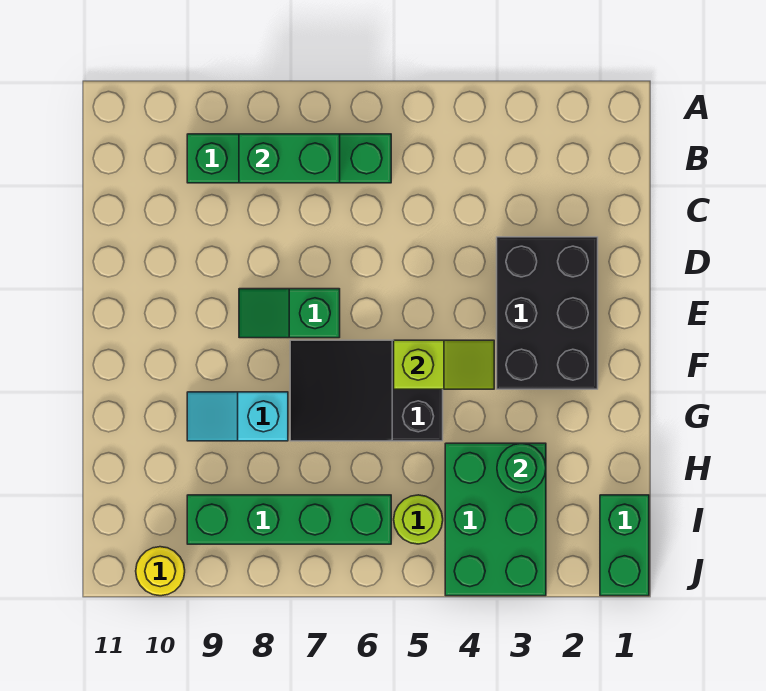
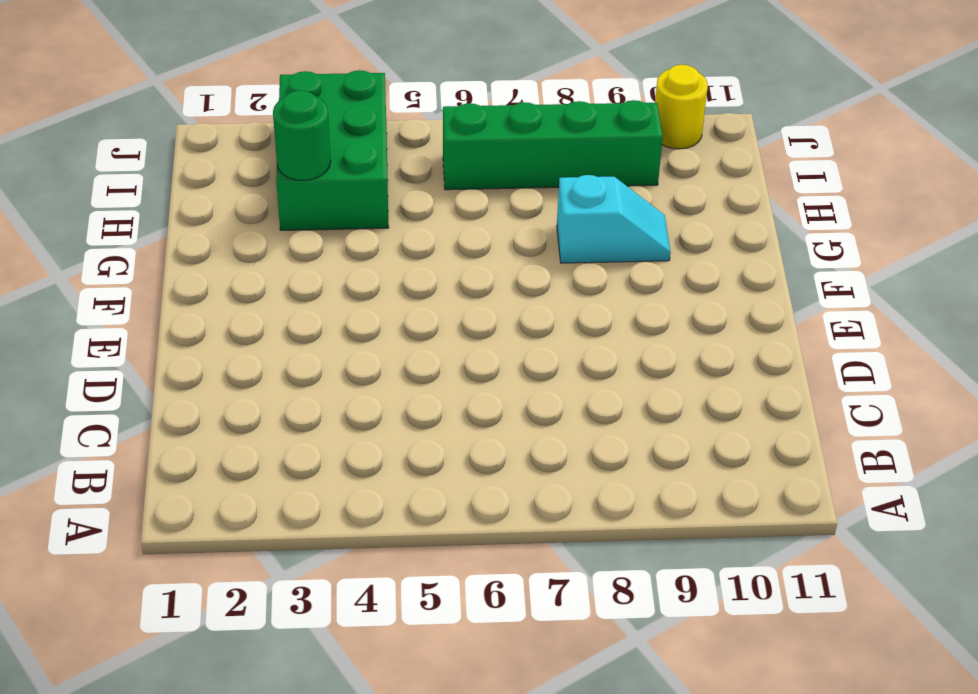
none -> green brick B6:B9 level 1
none -> black brick D2:F3 level 1
none -> green slope E7:E8 level 1 top 7

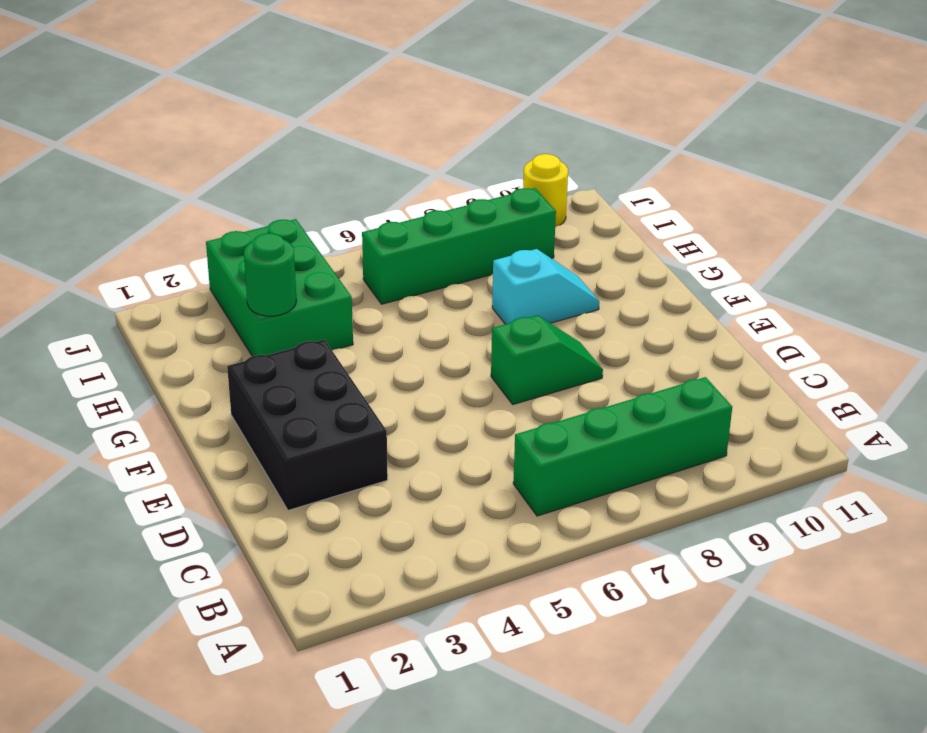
none -> black slope F5:G7 level 1 top 5
none -> green brick I1:J1 level 1
none -> lime round brick I5 level 1

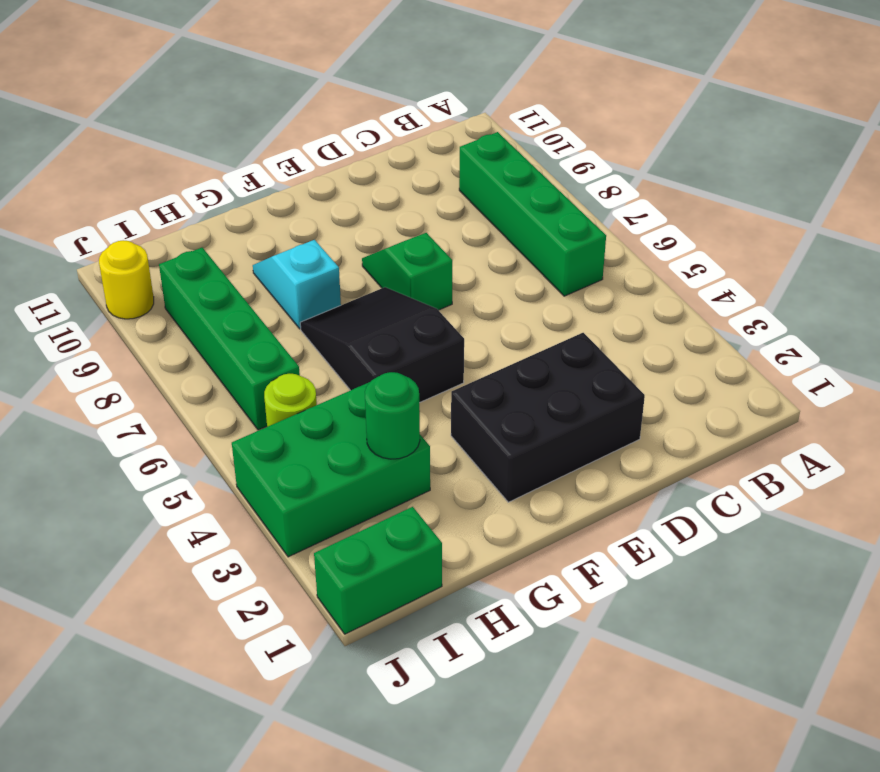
none -> green brick B7:B8 level 2
none -> lime slope F4:F5 level 2 top 5

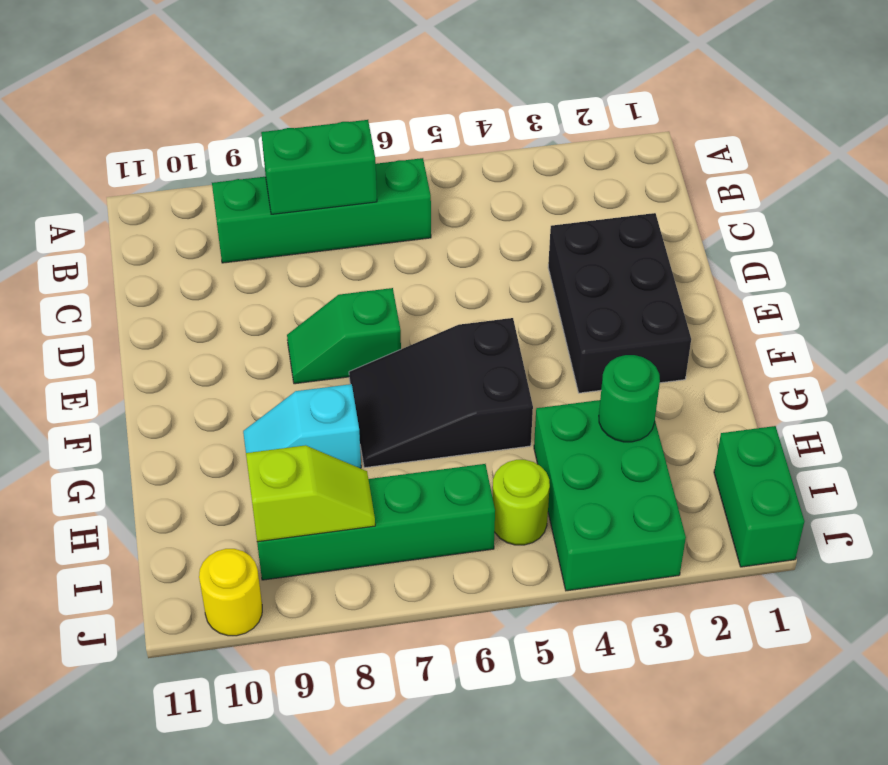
lime slope I8:I9 level 2 top 9 -> lime slope F4:F5 level 2 top 5

